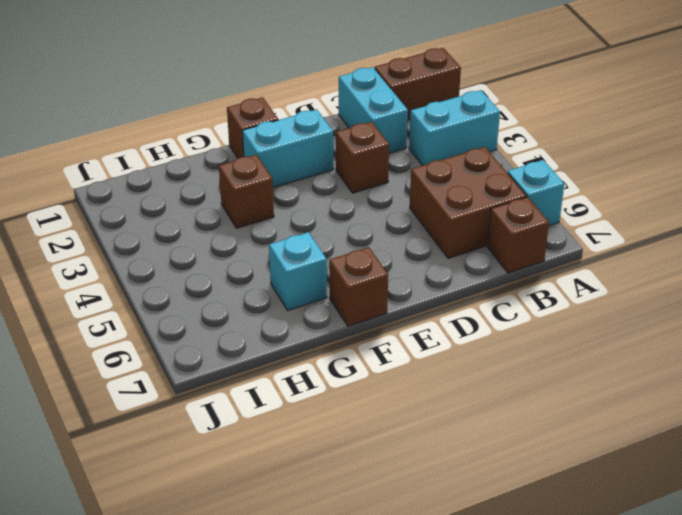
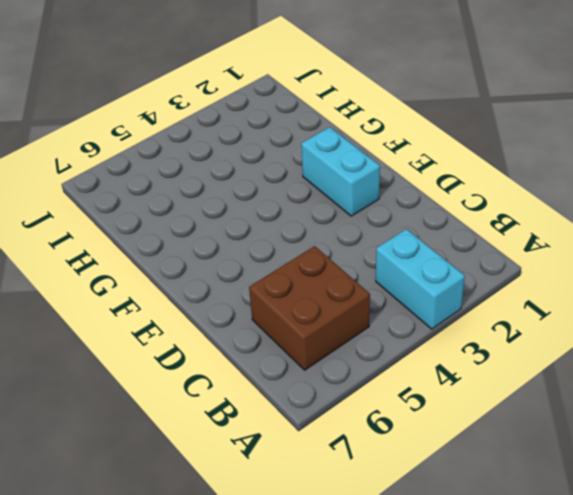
none -> brown brick A1:B1 level 1
none -> cyan brick A6 level 1
none -> brown brick B7 level 1

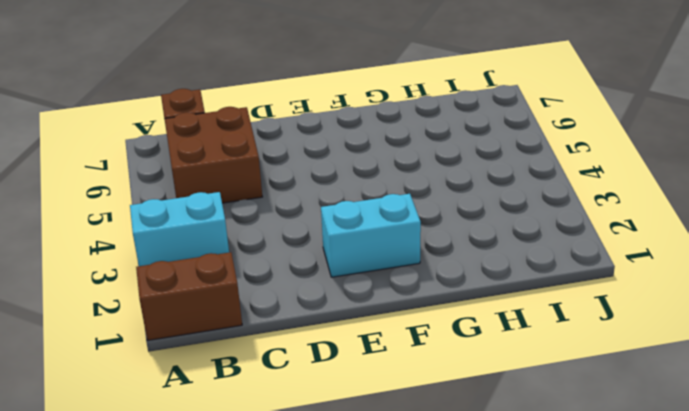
none -> cyan brick A6 level 1
none -> cyan brick C1:C2 level 1
none -> brown brick D3 level 1

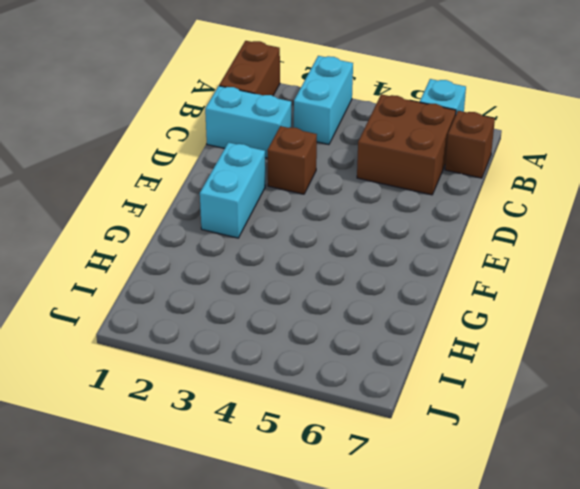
none -> brown brick F1 level 1
none -> brown brick F7 level 1
none -> brown brick G3 level 1

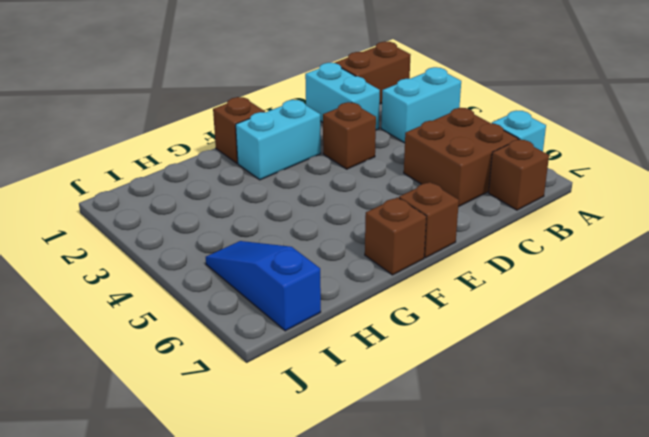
brown brick E7 level 1 -> brown brick G3 level 1
blue slope I5:I7 level 1 top 7 -> none
none -> cyan brick G6 level 1

